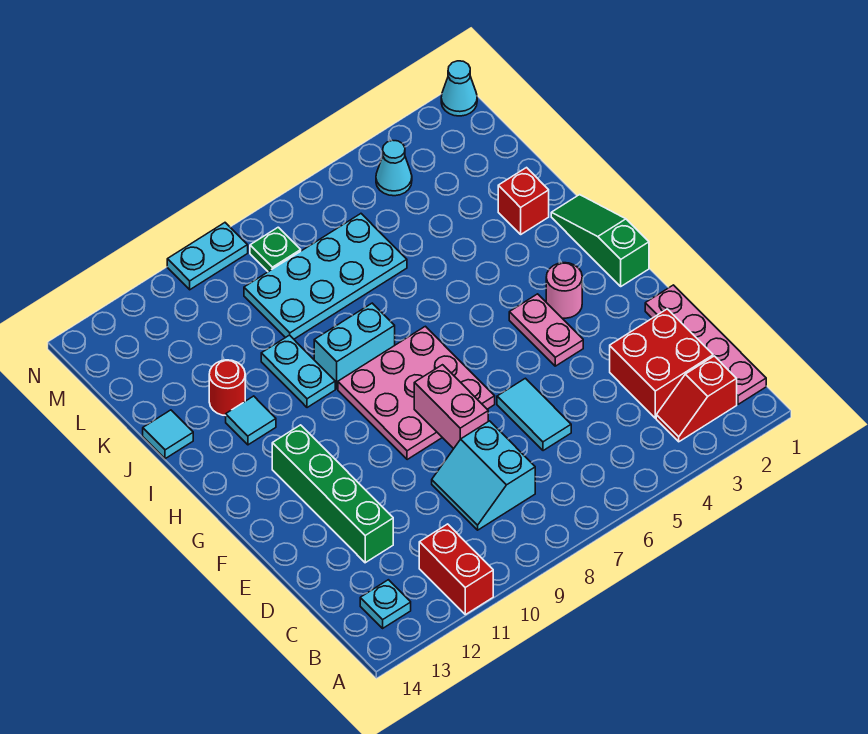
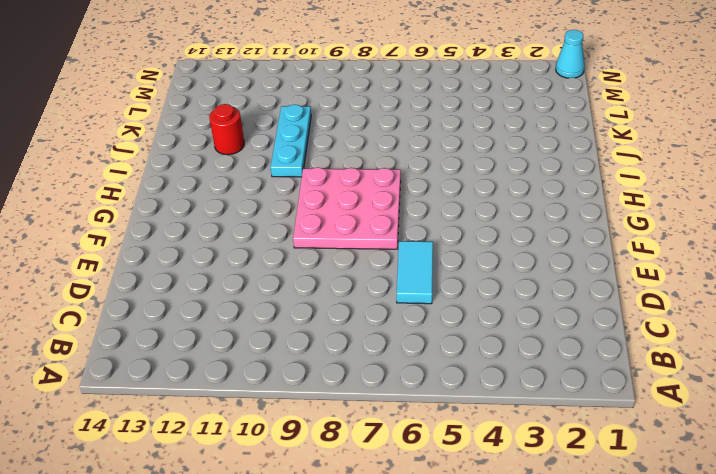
cyan plate I10:K10 level 1 -> cyan plate I10:J10 level 1
none -> red brick A11:B11 level 1
none -> pink plate B1:E1 level 1
none -> red slope B2:B3 level 1 top 2

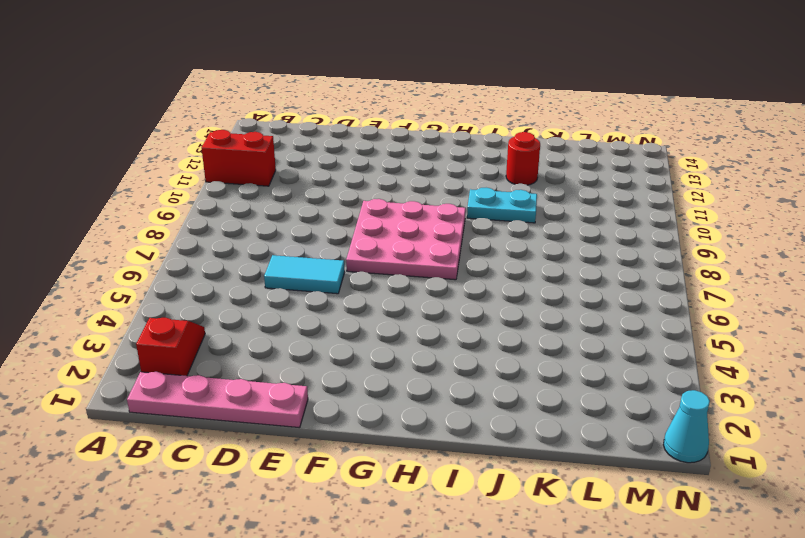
none -> cyan plate B13 level 1
none -> red brick C2:D3 level 1
none -> cyan slope C8:D9 level 1 top 8

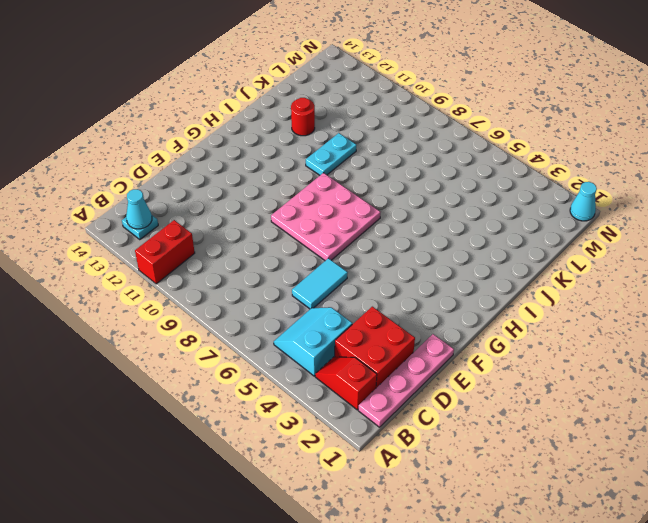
cyan slope B4:C5 level 1 top 4 -> cyan slope C8:D9 level 1 top 8
cyan cone B13 level 2 -> cyan cone M4 level 1
none -> green brick D12:G12 level 1
none -> pink plate F4:G4 level 1
none -> green slope G1:I1 level 1 top G

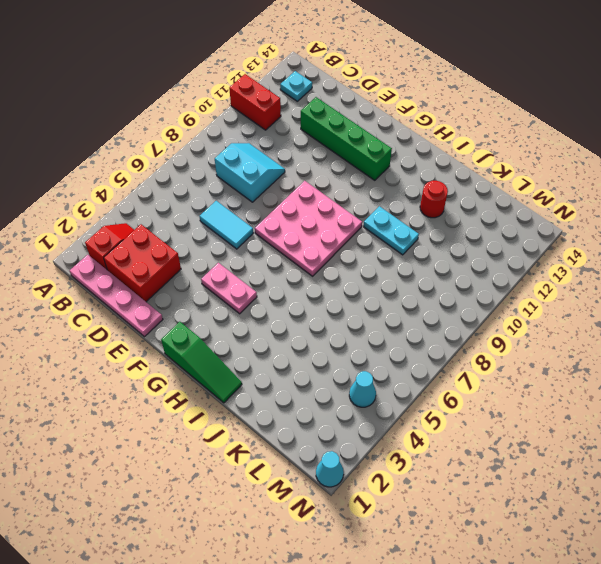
none -> pink round brick G3 level 1
none -> cyan brick I8:I9 level 1
none -> cyan tile I12 level 1

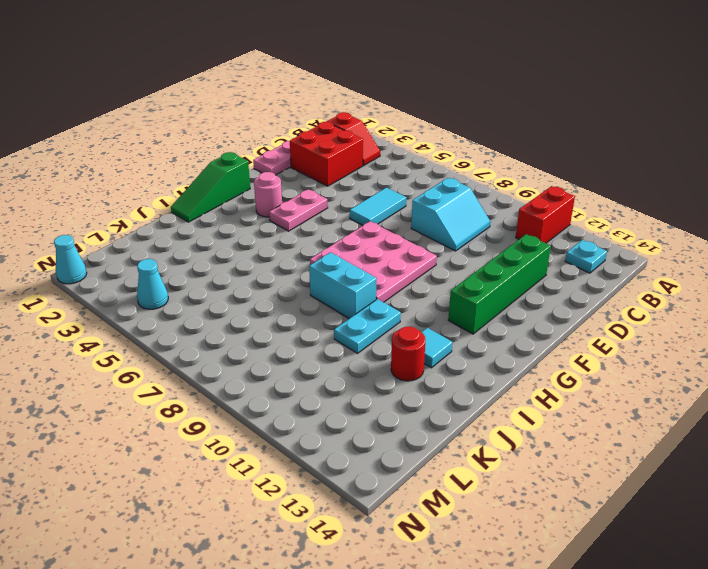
none -> red brick J2 level 1
none -> cyan tile J14 level 1
none -> cyan plate K6:L9 level 1

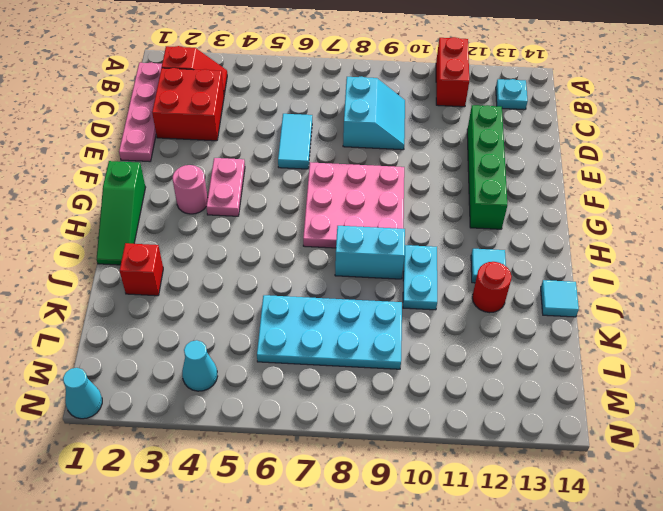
none -> green plate M8 level 1
none -> cyan plate N9:N10 level 1
none -> pink brick E8:F8 level 2

